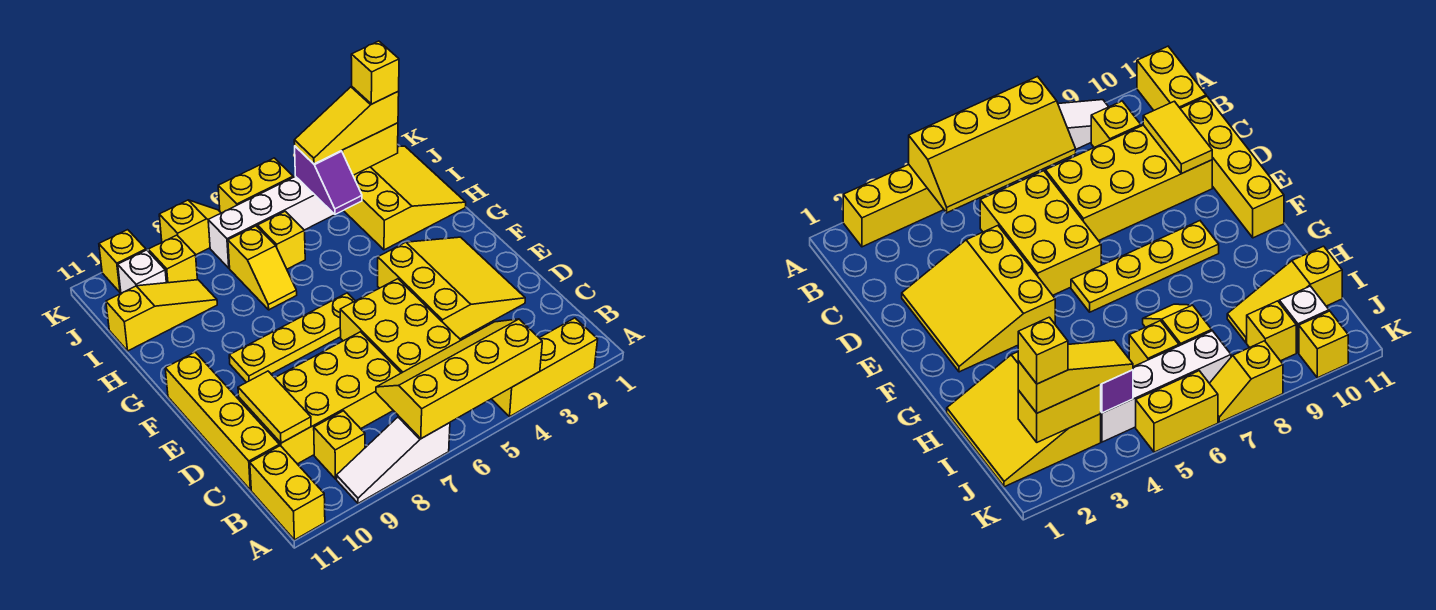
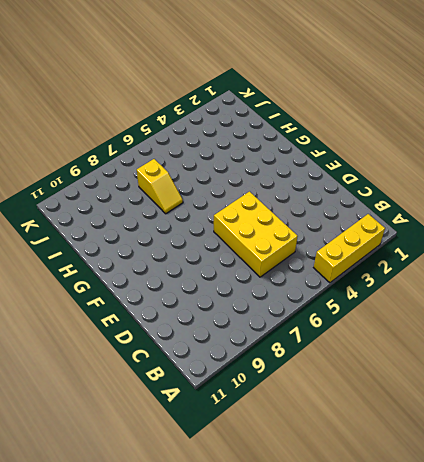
none -> white slope A7:A9 level 1 top 7
none -> yellow brick A11:B11 level 1
none -> yellow brick B9 level 1

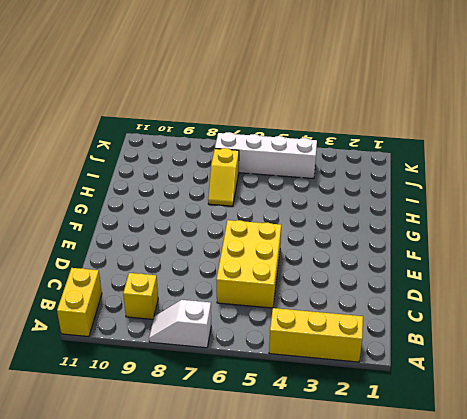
white slope A7:A8 level 1 top 7 -> white slope A7:A9 level 1 top 7
none -> yellow brick C7:D10 level 1
none -> yellow brick C11:F11 level 1
none -> yellow slope D2:F4 level 1 top 4

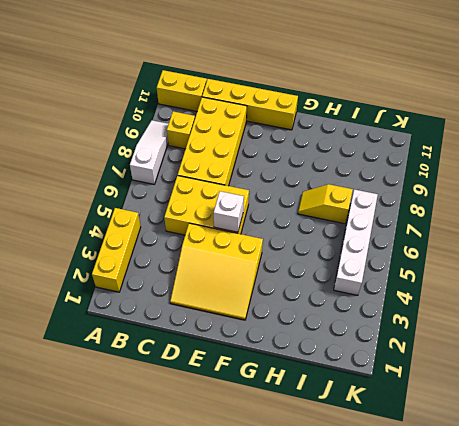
white brick E5 level 2 -> white brick J10 level 1
none -> yellow plate F6:F9 level 1
none -> yellow slope H1:J3 level 1 top 3
none -> yellow brick I6 level 1

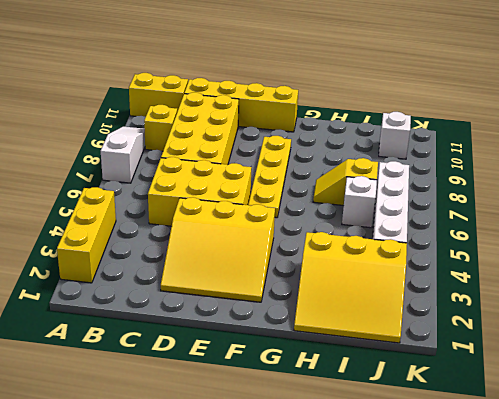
white brick I6 level 1 -> yellow brick I6 level 1
none -> yellow slope I9:I11 level 1 top 11
none -> yellow brick J9 level 1
none -> yellow brick K5:K6 level 1

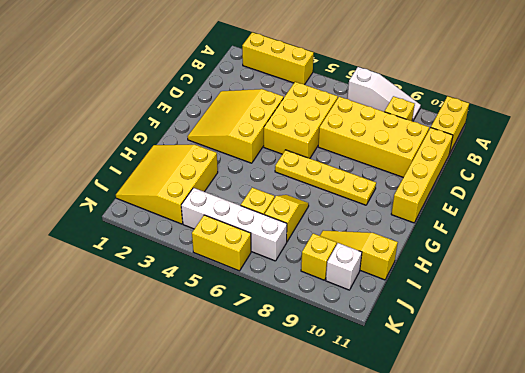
none -> yellow slope K7:K8 level 1 top 8
none -> yellow brick K10 level 1
none -> yellow slope A4:B7 level 2 top A

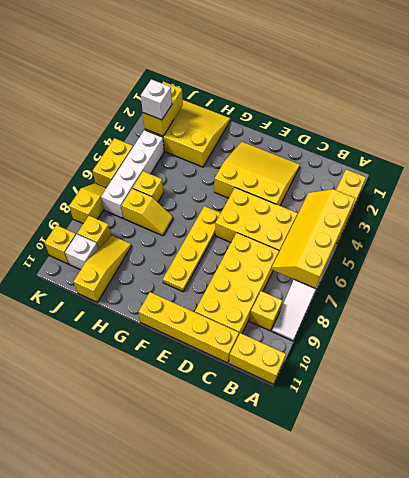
white brick J3 level 3 -> yellow slope J2:J4 level 3 top 2
none -> yellow tile C10:D10 level 2
none -> purple slope I4:J4 level 2 top J
none -> yellow brick J2 level 4

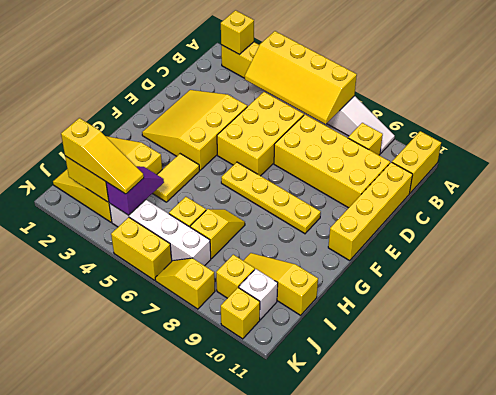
yellow brick A2 level 2 -> yellow brick J2 level 4
yellow tile G4:H4 level 1 -> yellow tile C10:D10 level 2

